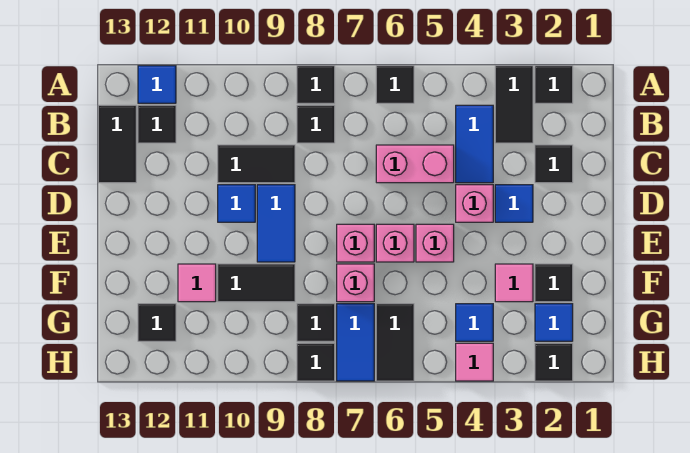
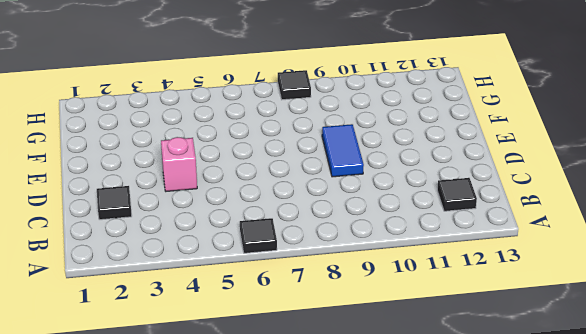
none -> black tile A2 level 1
none -> black tile A3:B3 level 1
none -> black tile A8 level 1
none -> blue tile A12 level 1

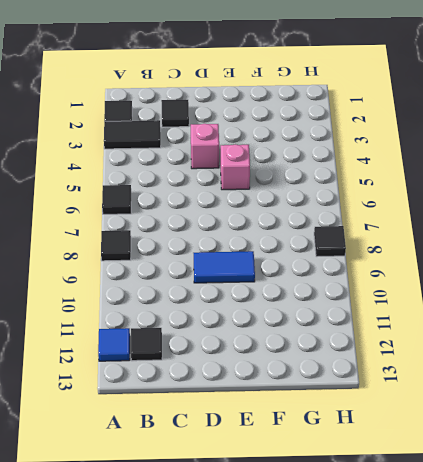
none -> blue tile B4:C4 level 1
none -> black tile B8 level 1
none -> black tile B13:C13 level 1
none -> pink brick C5:C6 level 1

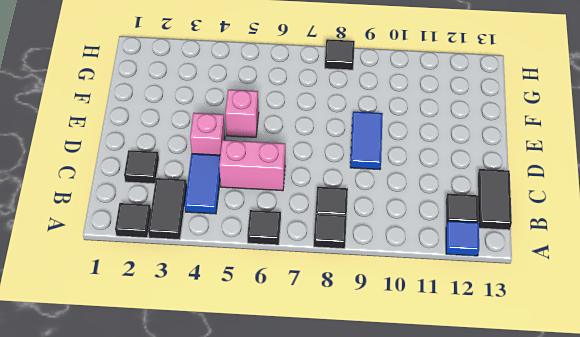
none -> black tile C9:C10 level 1
none -> blue tile D3 level 1
none -> blue tile D10 level 1
none -> pink brick E6 level 1

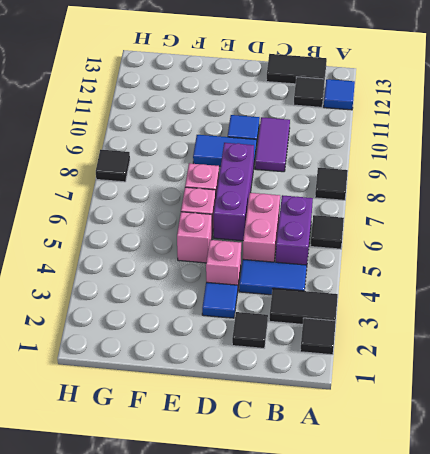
purple brick B5:B6 level 1 -> none
purple tile C9:C10 level 1 -> black tile C9:C10 level 1
purple brick D6:D8 level 1 -> none
none -> black tile B8 level 1
none -> black tile F2 level 1
none -> pink tile F3 level 1
none -> pink brick F7 level 1

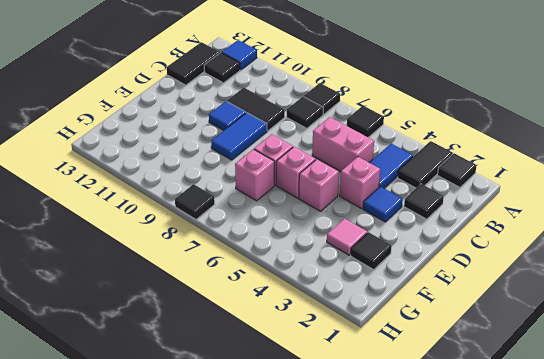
none -> black tile F9:F10 level 1
none -> pink tile F11 level 1
none -> blue tile G2 level 1
none -> blue tile G4 level 1

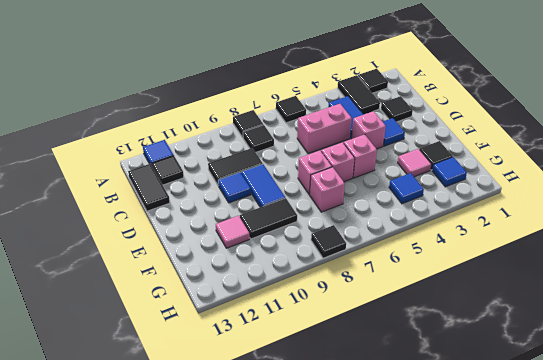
none -> black tile G6:H6 level 1
none -> blue tile G7:H7 level 1
none -> black tile G8 level 1
none -> black tile G12 level 1

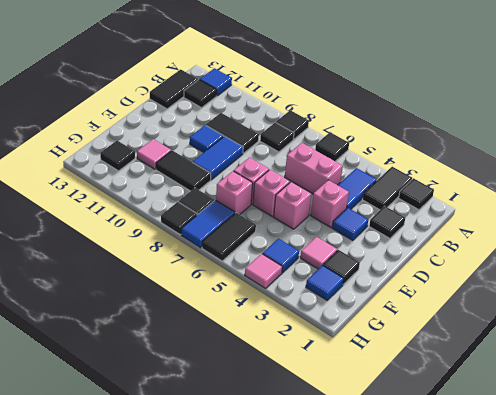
none -> black tile H2 level 1

